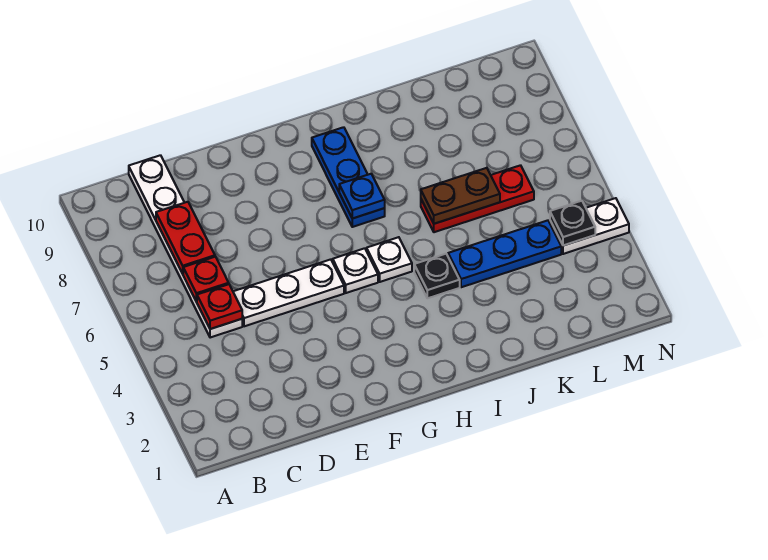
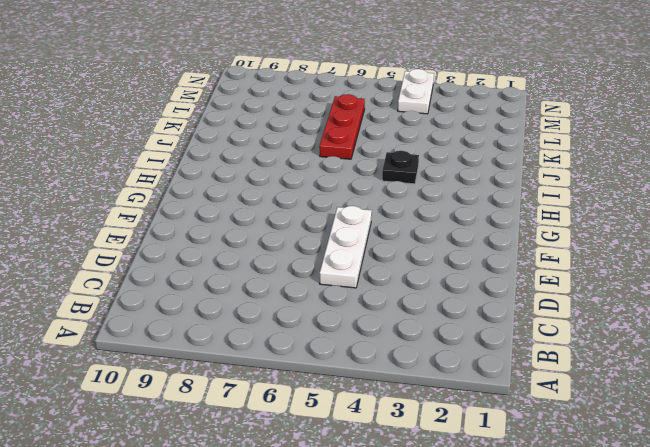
none -> white plate C5:C10 level 1
none -> white plate G5 level 1
none -> white plate H5 level 1

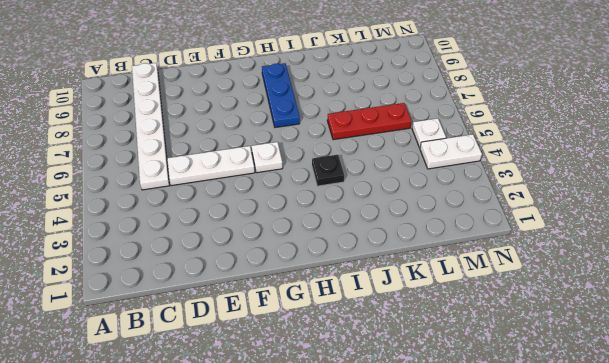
white plate M5 level 1 -> white plate H5 level 1
none -> blue plate J4:L4 level 1
none -> red plate C5 level 2
none -> red plate C6 level 2

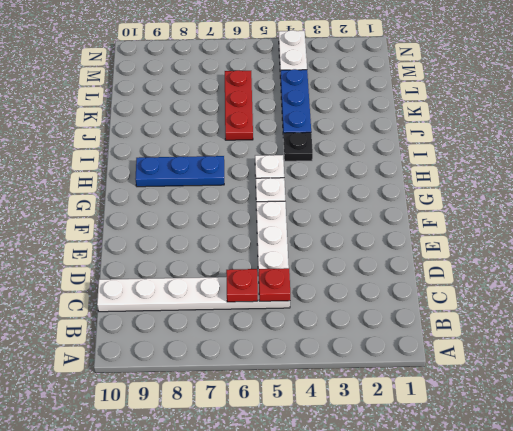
none -> red plate C7:C8 level 2
none -> blue plate H7 level 2
none -> brown plate J6:K6 level 2

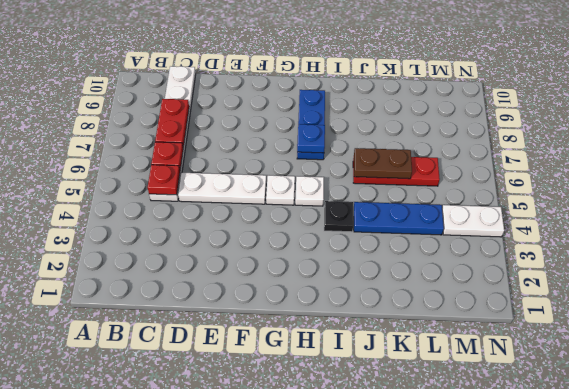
none -> black plate M4 level 2

